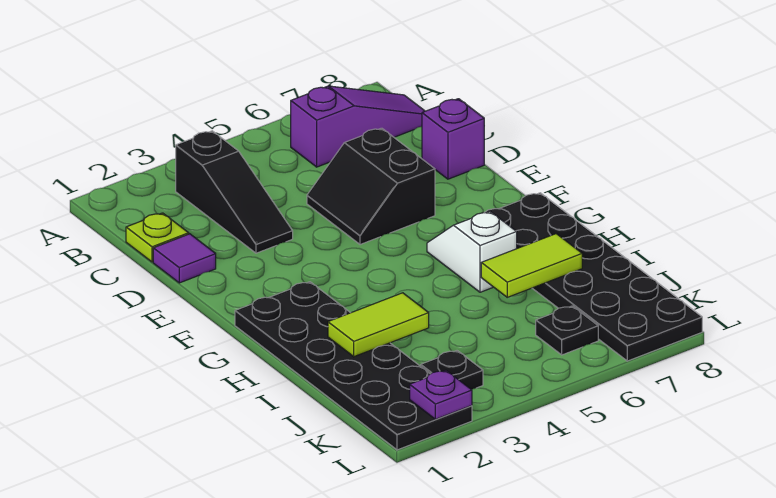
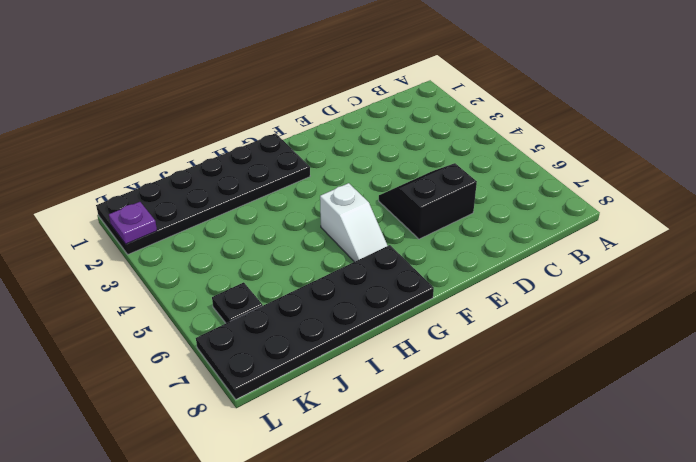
white slope G5:G6 level 1 top 5 -> white slope G6:H6 level 1 top H
none -> black slope B3:D3 level 1 top B
none -> purple slope B6:B8 level 1 top 6
none -> lime plate C1 level 1

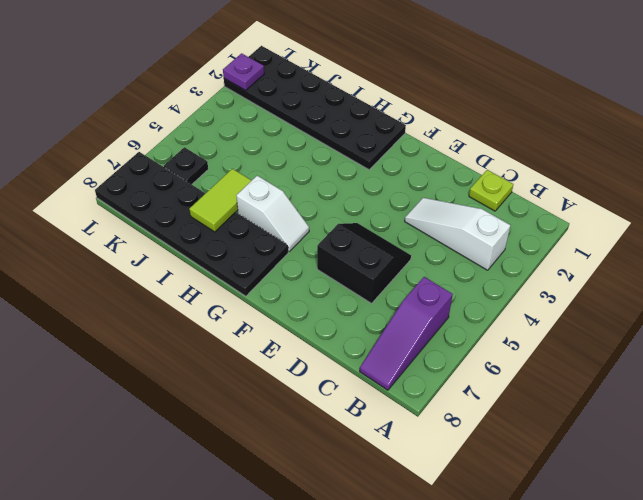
white slope B3:D3 level 1 top B -> black slope B3:D3 level 1 top B
none -> purple tile D1 level 1
none -> purple brick D8 level 1
none -> black plate K3 level 1

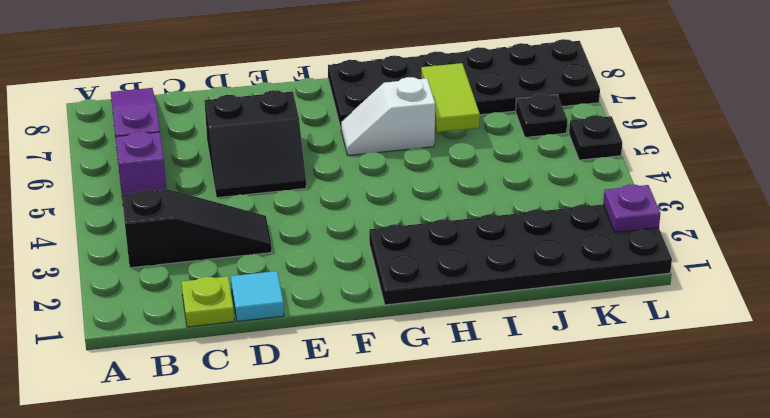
purple brick B5 level 1 -> purple brick D8 level 1
cyan tile D1 level 1 -> purple tile D1 level 1
black plate L5 level 1 -> black plate K3 level 1
none -> lime tile I2:I3 level 2

